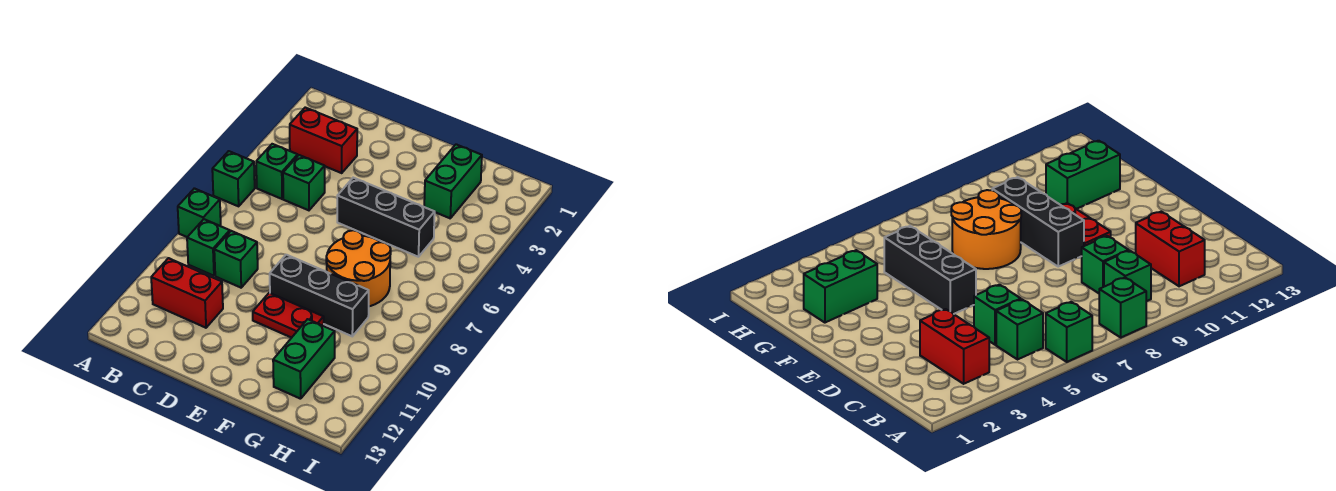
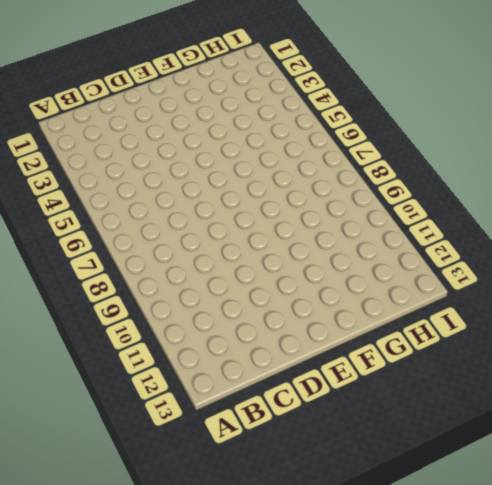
none -> green brick A6 level 1
none -> green brick A8 level 1
none -> red brick B3:C3 level 1

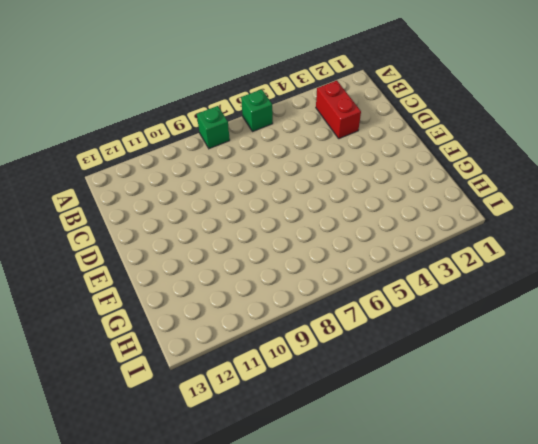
none -> green brick B5 level 1
none -> green brick B9 level 1
none -> red brick B11:C11 level 1

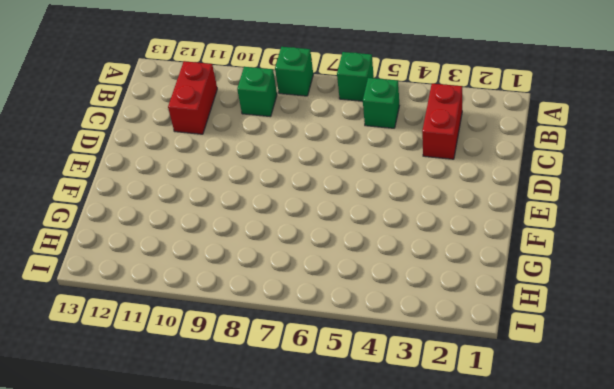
none -> green brick C5 level 1
none -> green brick C9 level 1
none -> black brick E5:G5 level 1

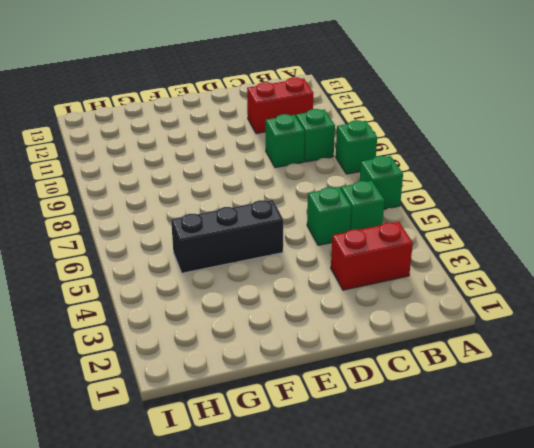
none -> black brick E9:G9 level 1
none -> red plate E10:F10 level 1
none -> orange round brick F7:G8 level 1

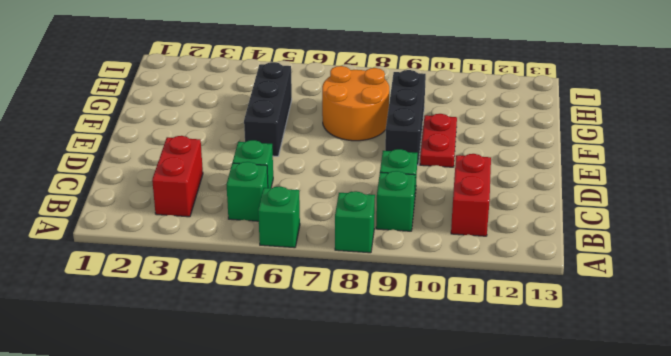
none -> green brick G2:G3 level 1
none -> green brick G11:G12 level 1

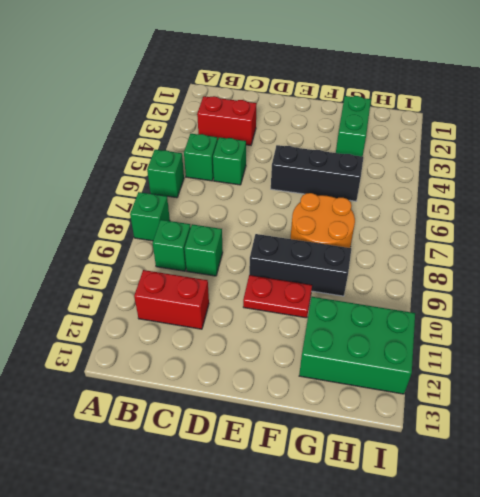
green brick G11:I12 level 1 -> green brick G11:G12 level 1

